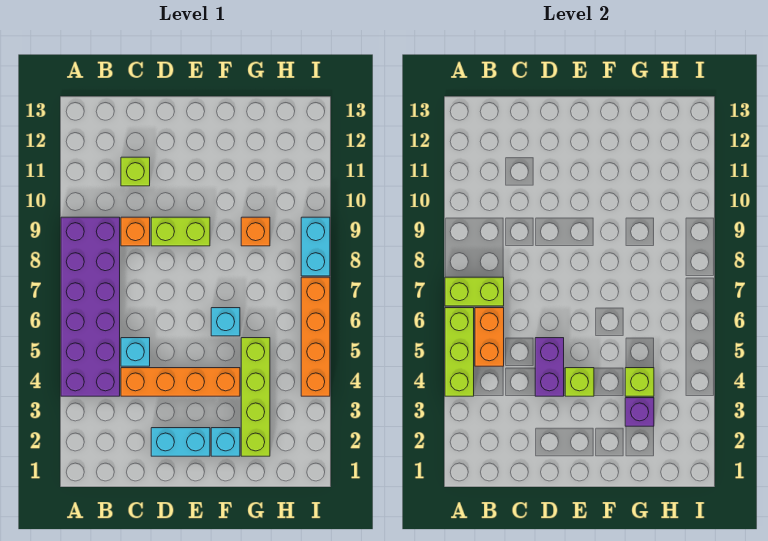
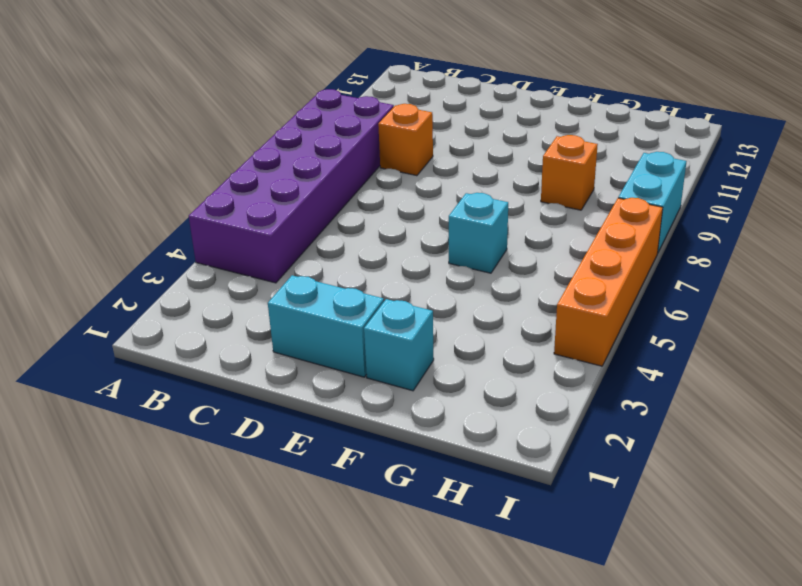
none -> orange brick C4:F4 level 1
none -> cyan brick C5 level 1
none -> lime brick C11 level 1

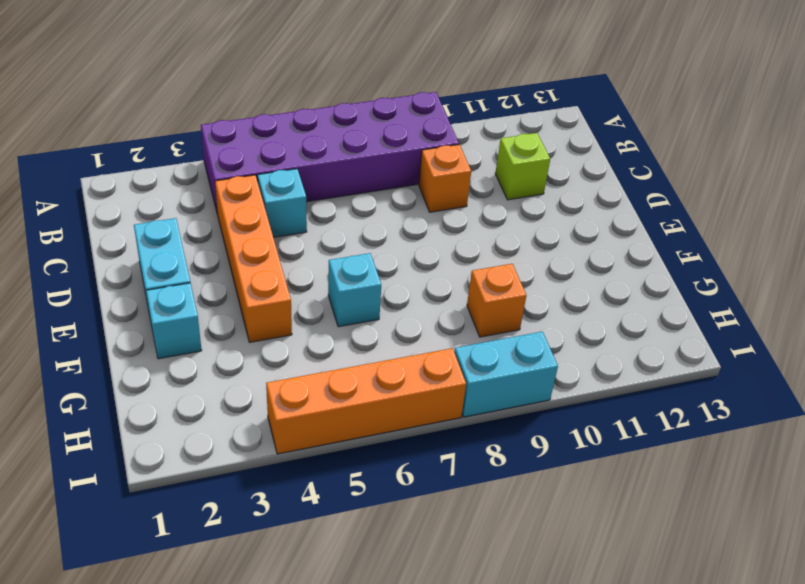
none -> lime brick D9:E9 level 1
none -> lime brick G2:G5 level 1
none -> lime brick A4:A6 level 2

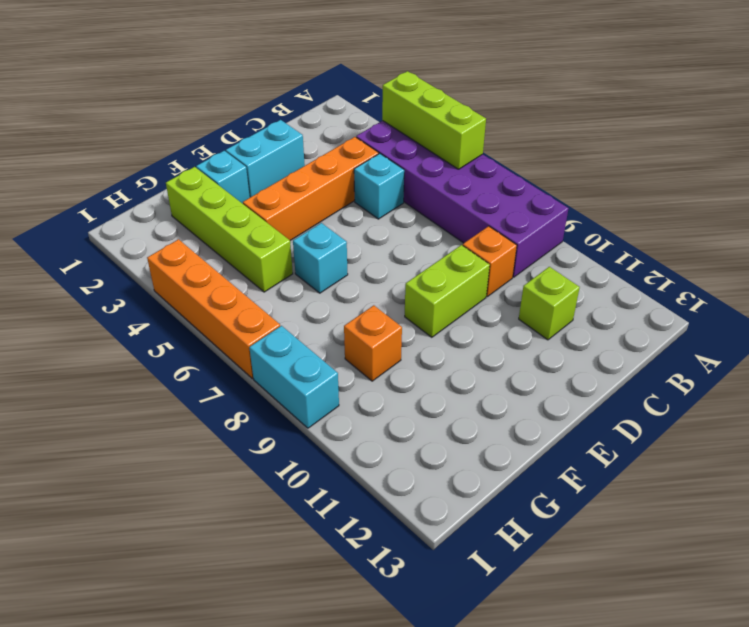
none -> lime brick A7:B7 level 2
none -> orange brick B5:B6 level 2
none -> purple brick D4:D5 level 2

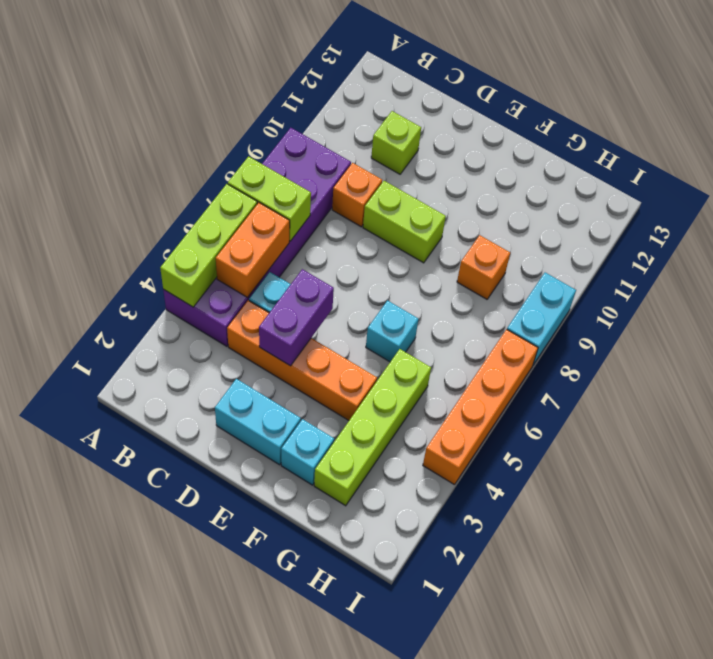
none -> lime brick E4 level 2
none -> purple brick G3 level 2
none -> lime brick G4 level 2

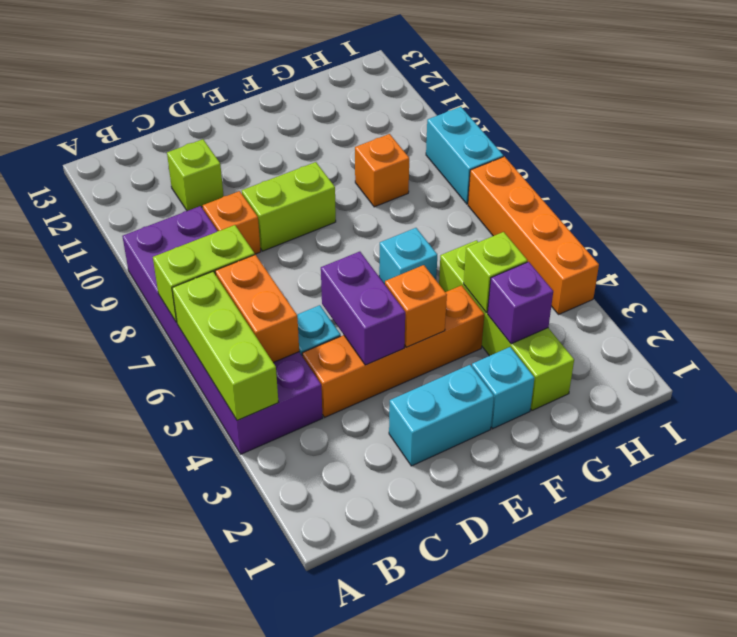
orange brick E4 level 2 -> lime brick E4 level 2

